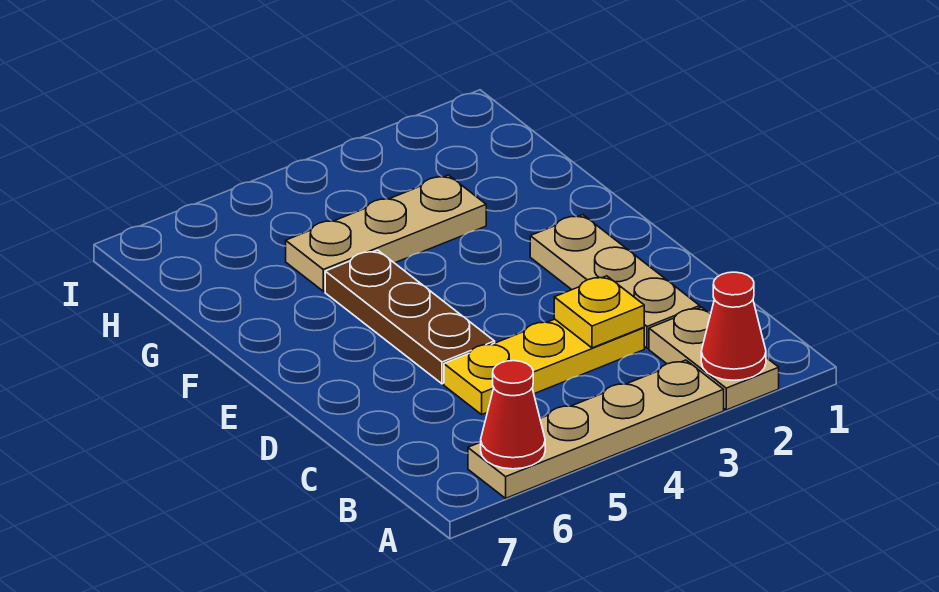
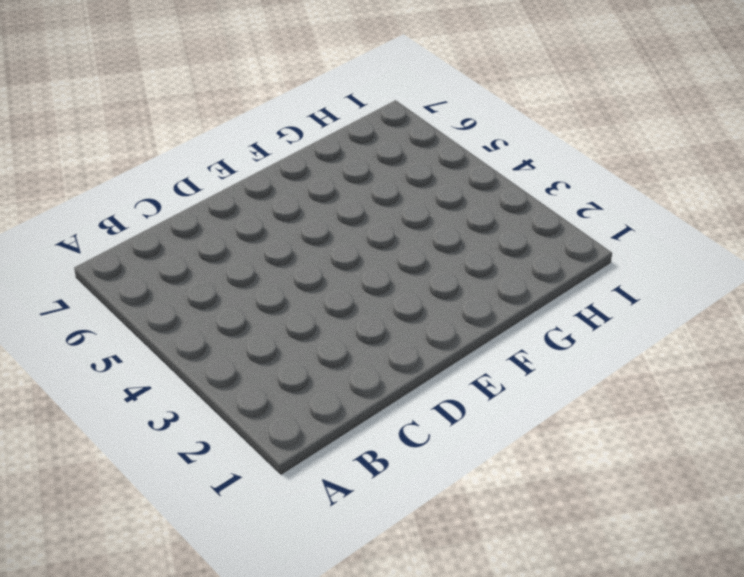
none -> tan plate A2:B2 level 1
none -> tan plate A3:A6 level 1

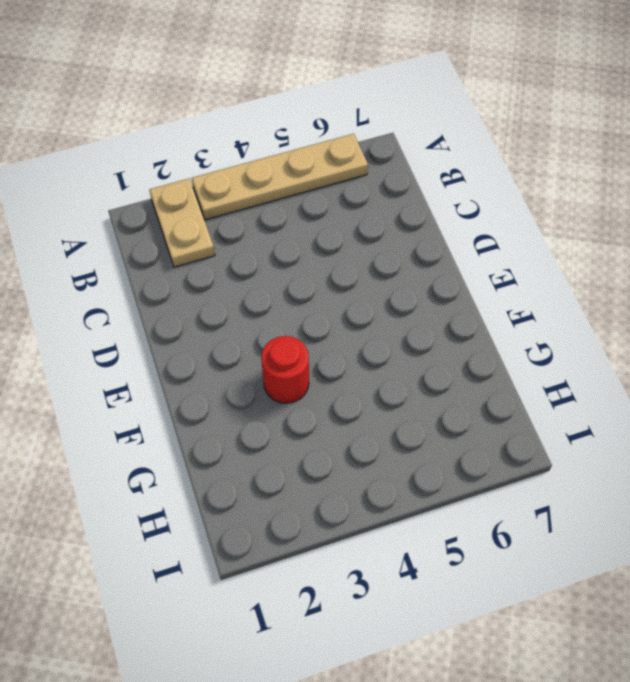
red round brick F3 level 1 -> none
none -> tan plate C2:E2 level 1
none -> yellow plate C3:C5 level 1

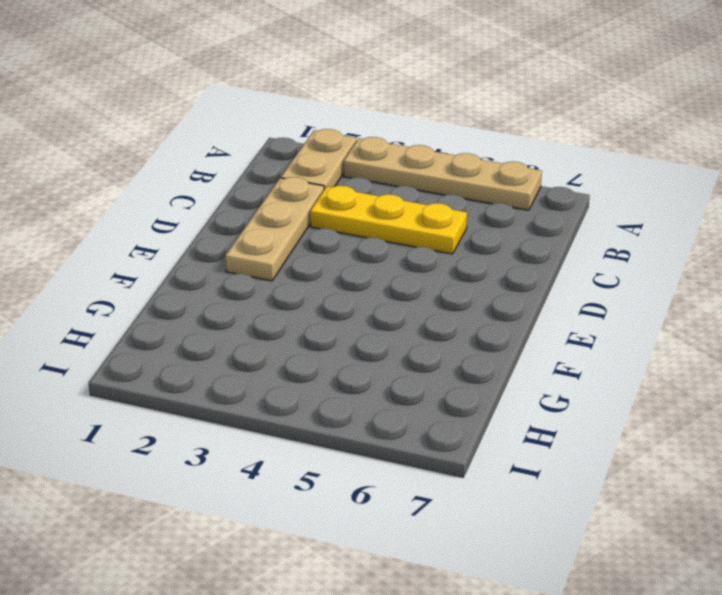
none -> brown plate D5:F5 level 1
none -> tan plate G3:G5 level 1

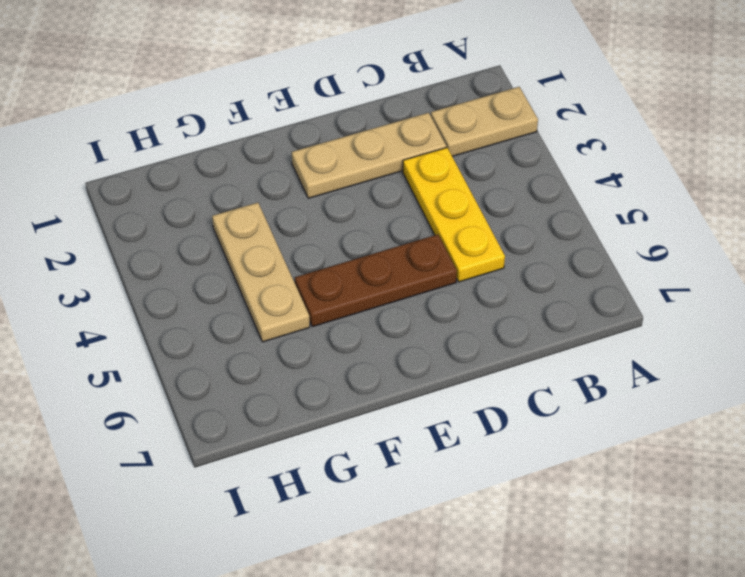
none -> tan plate A3:A6 level 1
none -> red cone A2 level 2

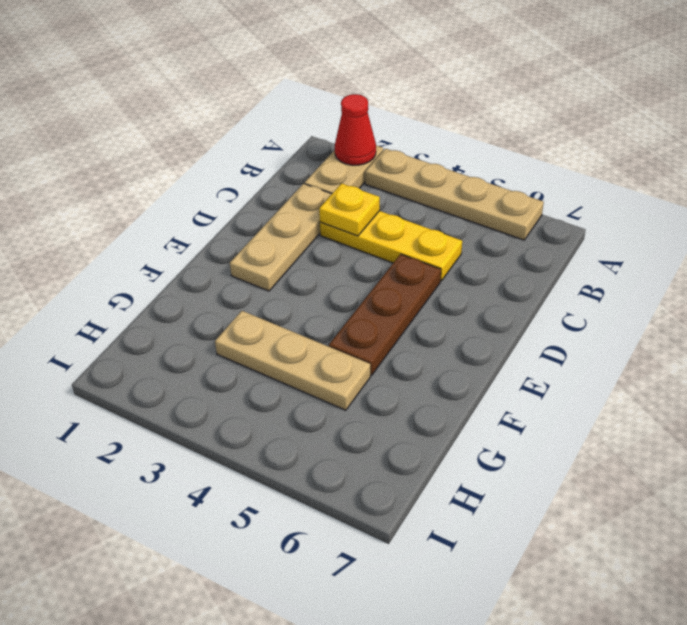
none -> red cone A6 level 2

